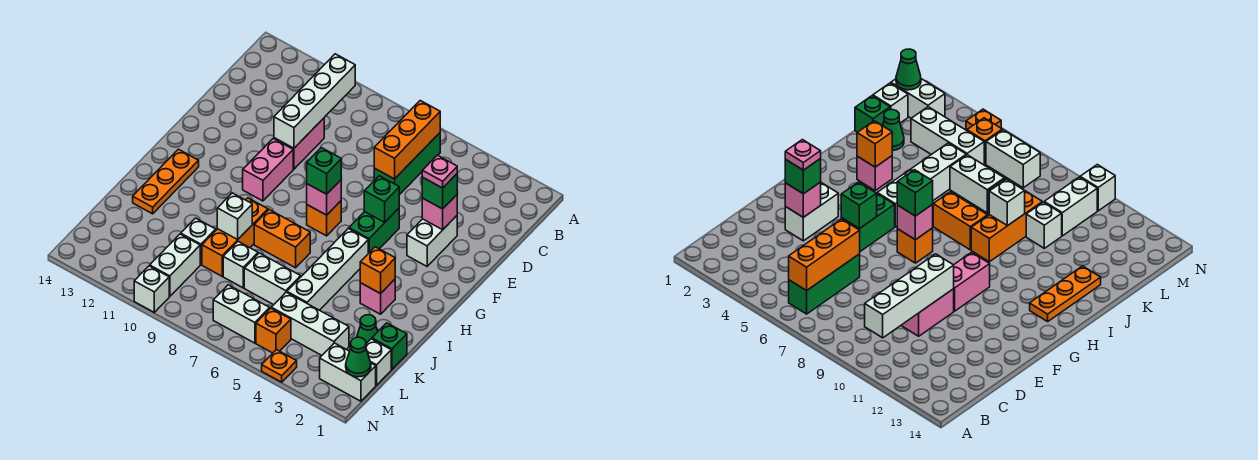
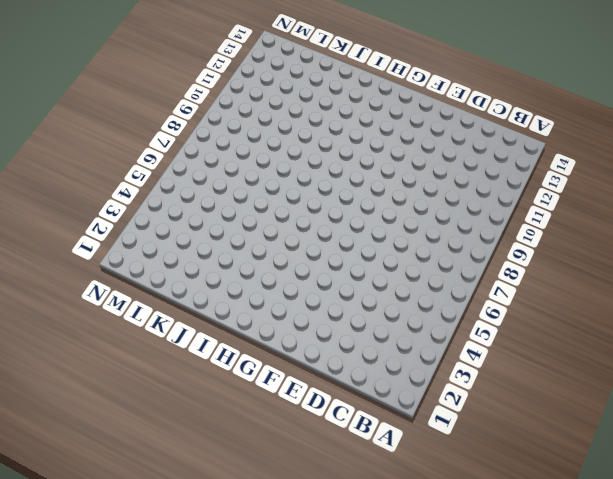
none -> green brick B6:D6 level 1
none -> pink brick D10:E10 level 1
none -> white brick E3:F3 level 1
none -> green brick F5:G5 level 1

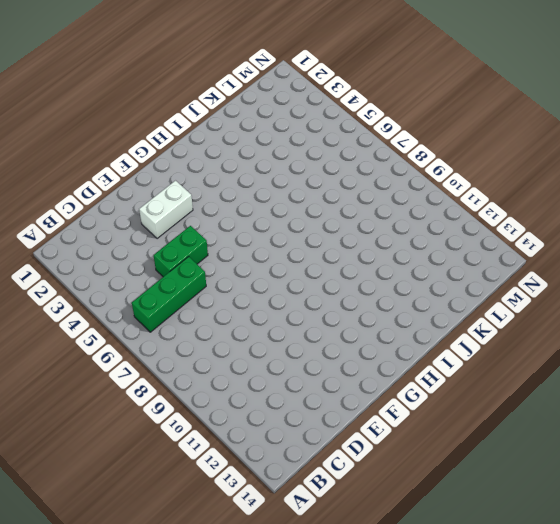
green brick D5:E5 level 1 -> green brick F5:G5 level 1
none -> pink brick D10:E10 level 1
none -> pink brick F10:G10 level 1
none -> orange brick G7 level 1
none -> white brick H5:K5 level 1

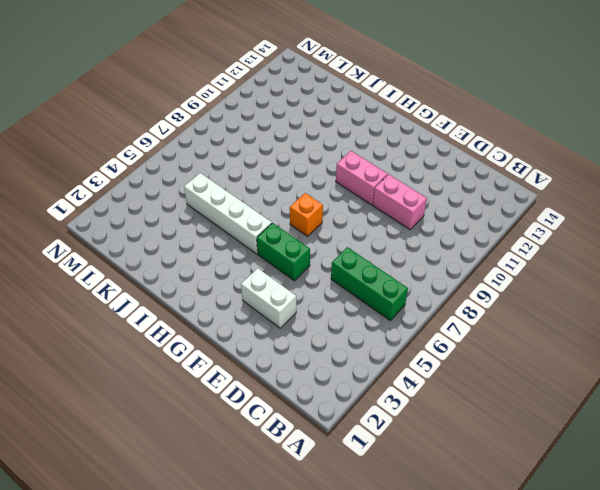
none -> orange plate H13:J13 level 1
none -> pink brick I3 level 1
none -> orange brick I7:I8 level 1
none -> orange brick I9:K9 level 1

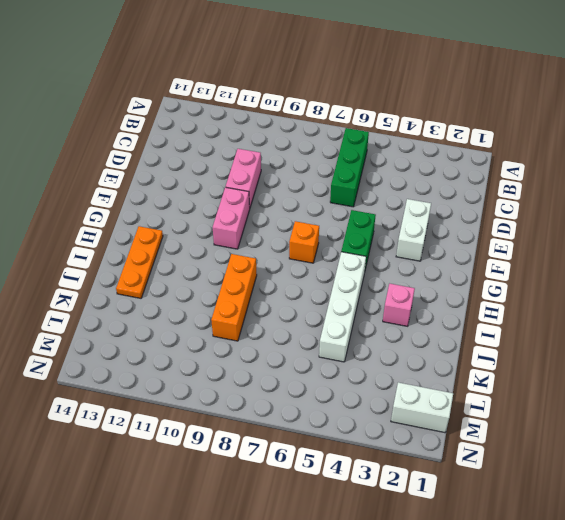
none -> orange brick I7:I8 level 1
none -> green brick K1 level 1
none -> green cone K2 level 1
none -> white brick K6:K7 level 1

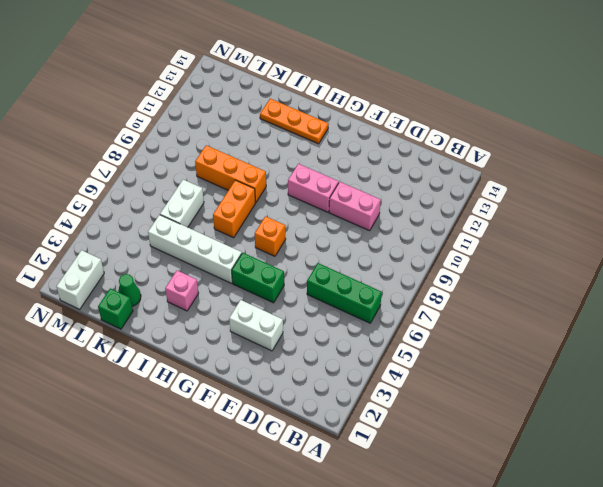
none -> white brick K8 level 1
none -> white brick K10 level 1
none -> white brick L1 level 1
none -> white brick L3:L5 level 1

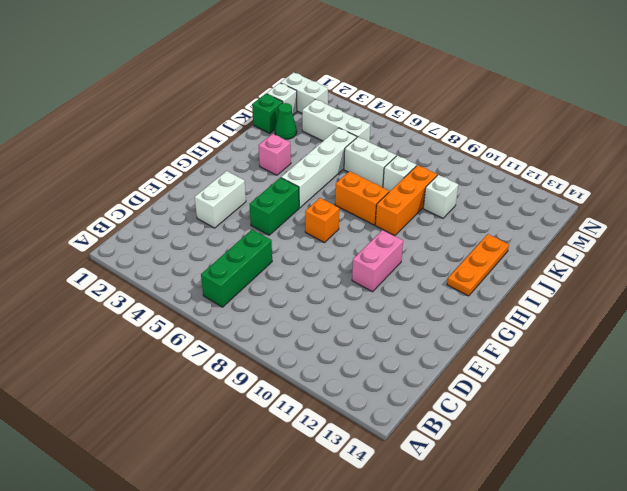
none -> pink brick D10:E10 level 1
none -> white brick L10:M10 level 1
none -> orange brick M5 level 1
none -> white brick M6:M7 level 1

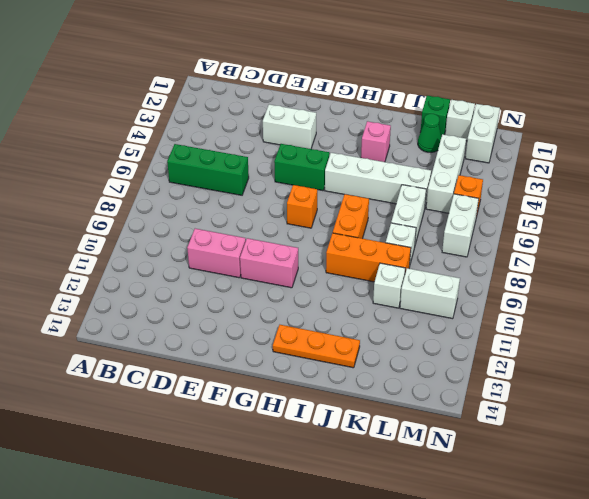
none -> orange plate N4 level 1
none -> white brick N10 level 1
none -> orange brick B6:D6 level 2
none -> white brick B10:E10 level 2

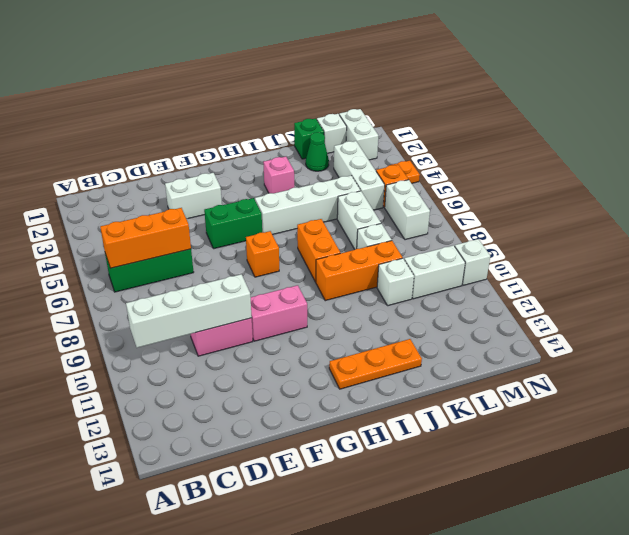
none -> pink brick E3 level 2
none -> green brick F5 level 2
none -> pink brick G7 level 2
none -> orange brick I3 level 2

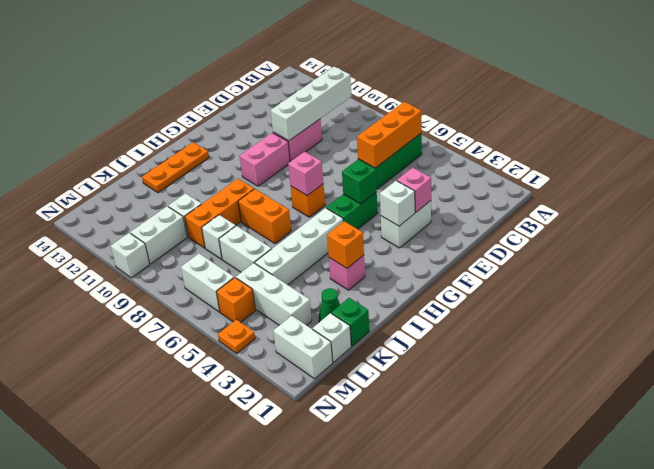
white brick F3 level 2 -> white brick J9 level 2
none -> green cone M1 level 2
none -> green brick E3 level 3
none -> green brick G7 level 3
none -> pink plate E3 level 4

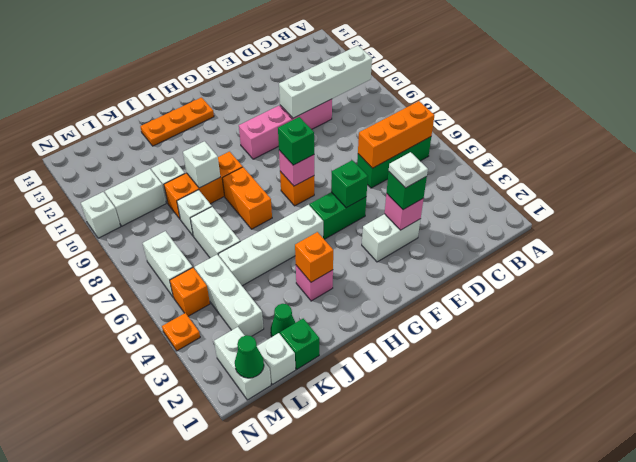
white plate E3 level 4 -> pink plate E3 level 4

